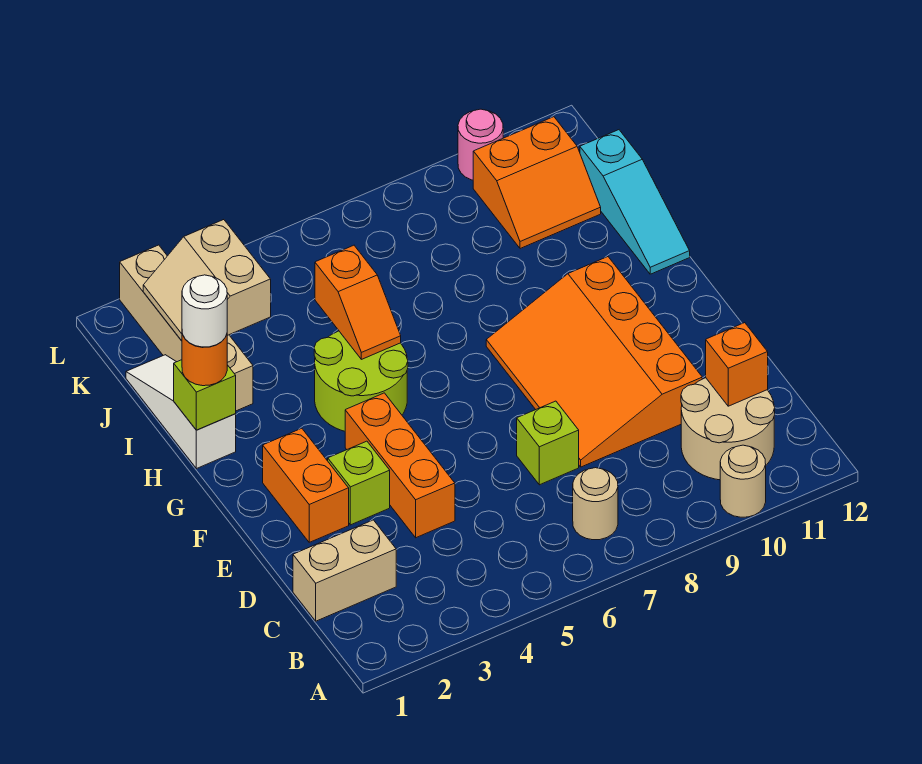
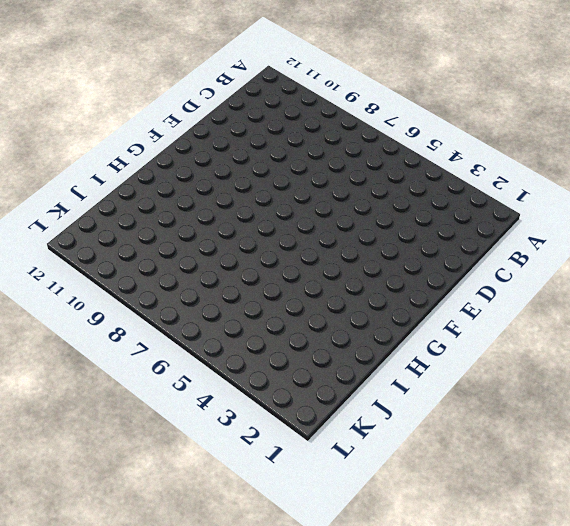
none -> tan round brick A10 level 1
none -> tan round brick B7 level 1
none -> tan round brick B10:C11 level 1

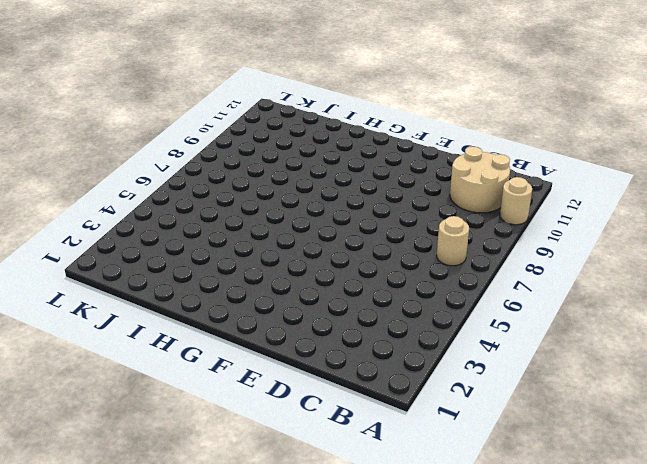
none -> tan brick C1:C2 level 1
none -> orange brick D4:F4 level 1
none -> lime brick D7 level 1

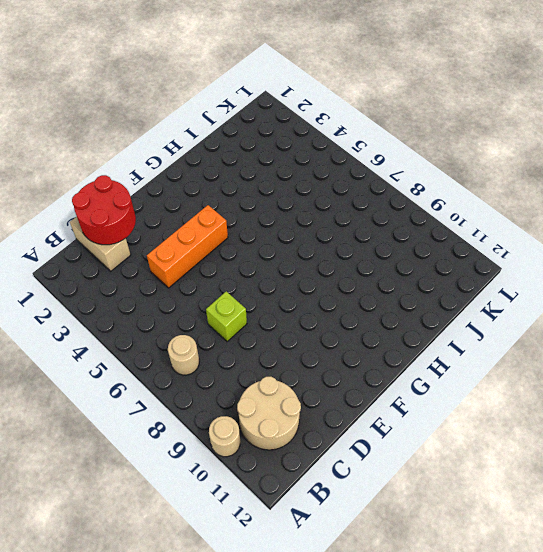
red round brick C1:D2 level 2 -> none
none -> orange slope D8:G10 level 1 top 10
none -> orange brick E2:F2 level 1
none -> lime brick E3 level 1

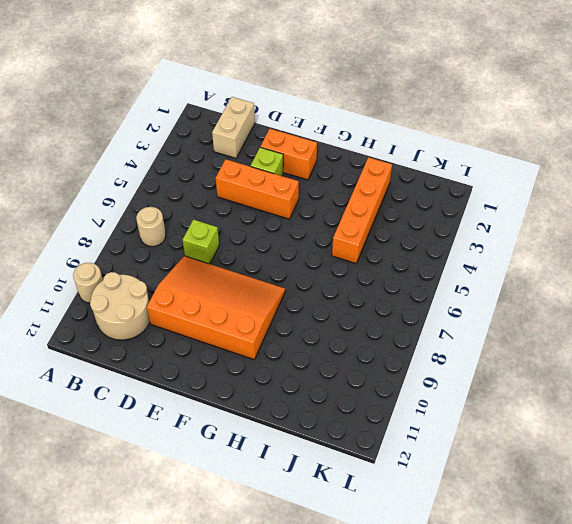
orange brick I2:I5 level 1 -> tan brick I2:L2 level 1
none -> lime round brick G4:H5 level 1
none -> white slope H1:J1 level 1 top H
none -> cyan slope H12:J12 level 1 top J

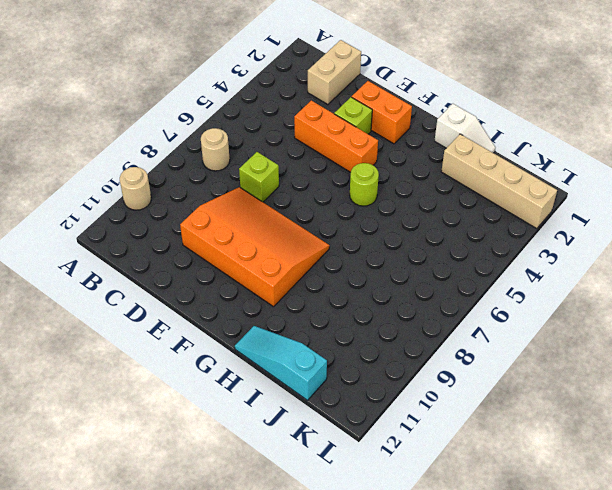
lime round brick G5 level 1 -> lime round brick G4:H5 level 1
white slope H1:I1 level 1 top H -> white slope H1:J1 level 1 top H
none -> tan round brick B10:C11 level 1
none -> orange slope J10:K11 level 1 top K
none -> pink round brick L10 level 1

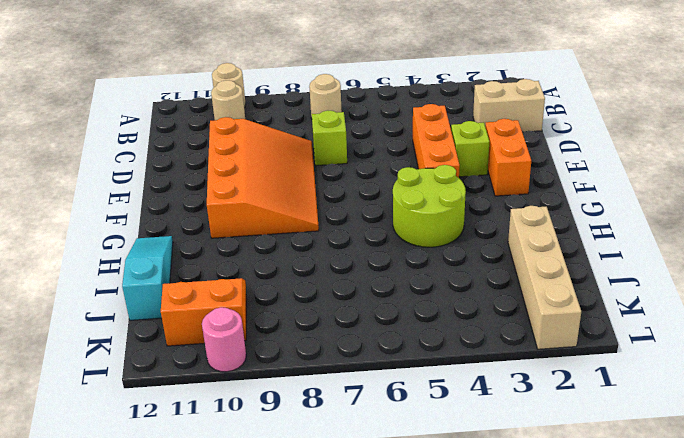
tan round brick B10 level 1 -> tan round brick B10:C11 level 1
none -> white slope H1:J1 level 1 top H
none -> orange brick C11 level 2
none -> lime brick H1 level 2

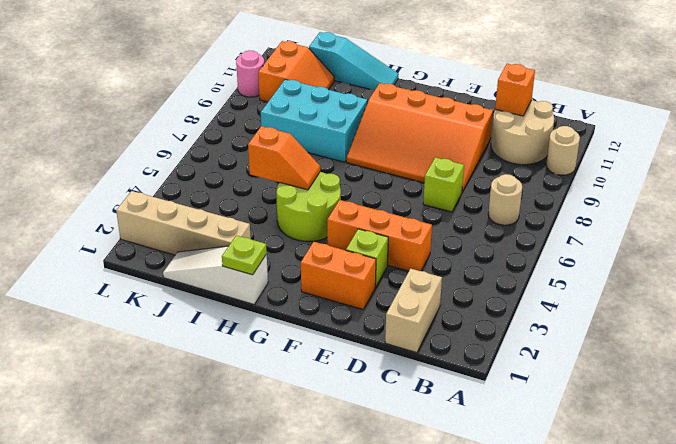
lime plate H1 level 2 -> lime brick H1 level 2
cyan brick H8:J9 level 1 -> none
none -> tan slope J2:K3 level 2 top 3
none -> orange round brick H1 level 3
none -> white round brick H1 level 4

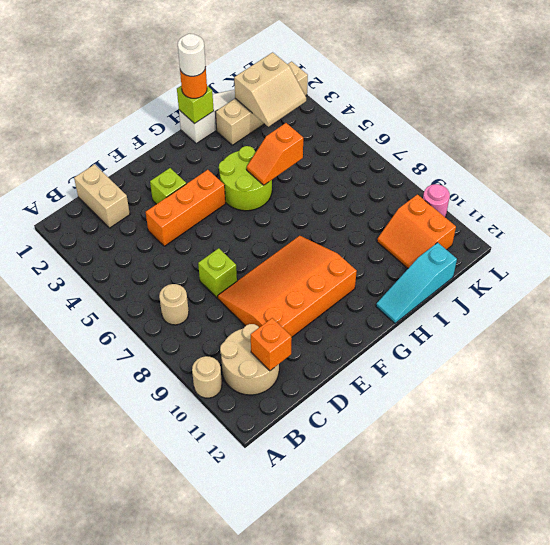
tan slope J2:K3 level 2 top 2 -> tan slope J2:K3 level 2 top 3
none -> orange brick E2:F2 level 1

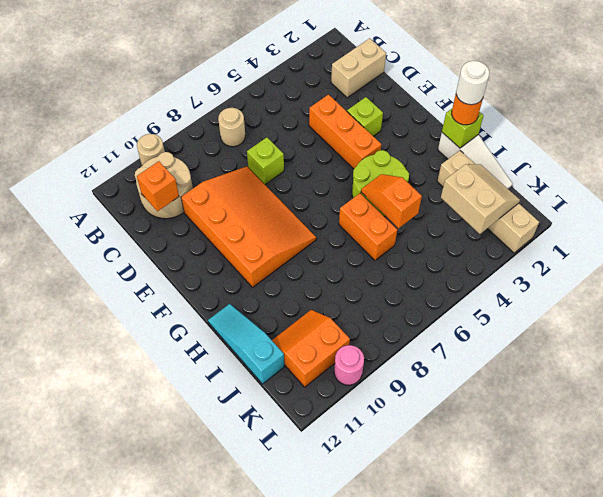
orange brick H6:I6 level 1 -> orange brick E2:F2 level 1

